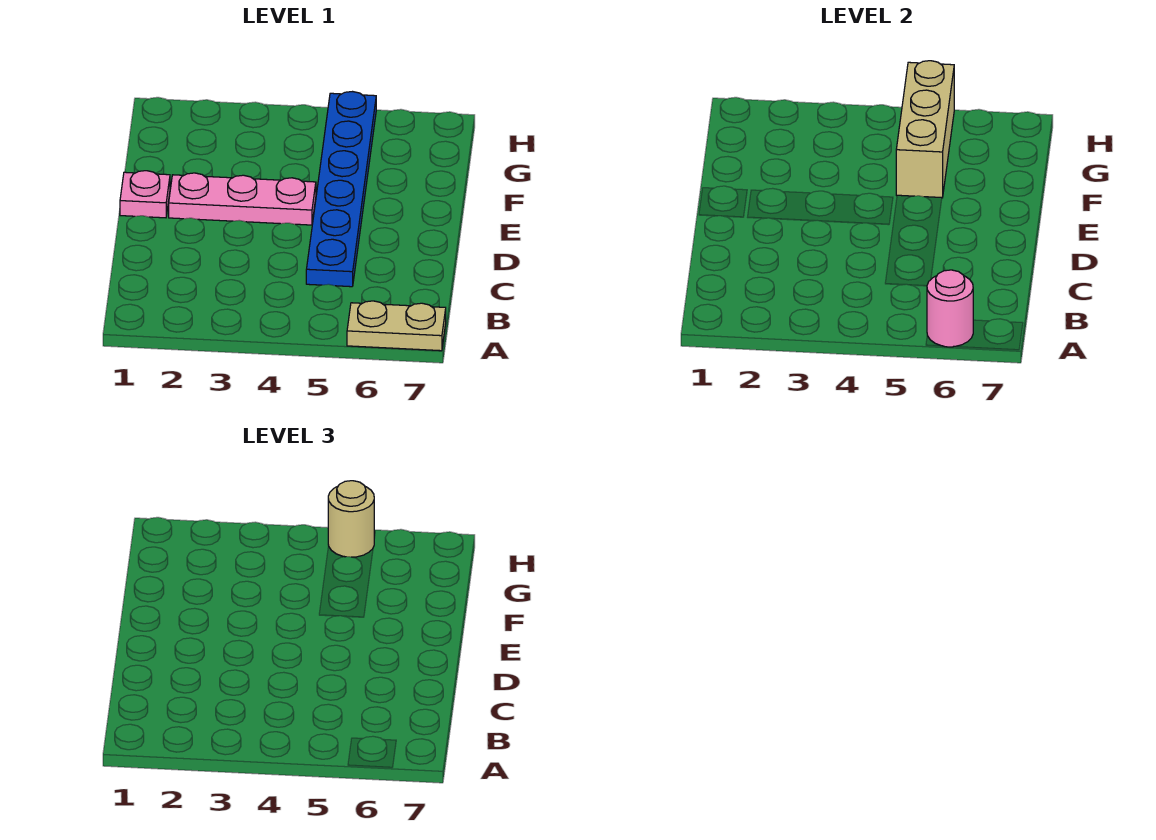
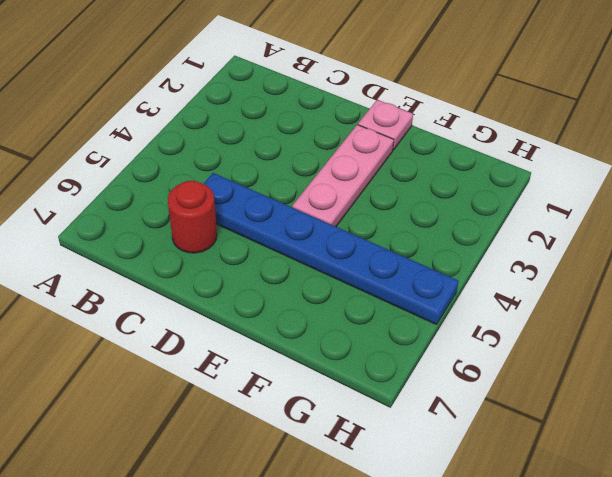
red round brick C6 level 1 -> none
none -> tan plate A6:A7 level 1
none -> pink round brick A6 level 2

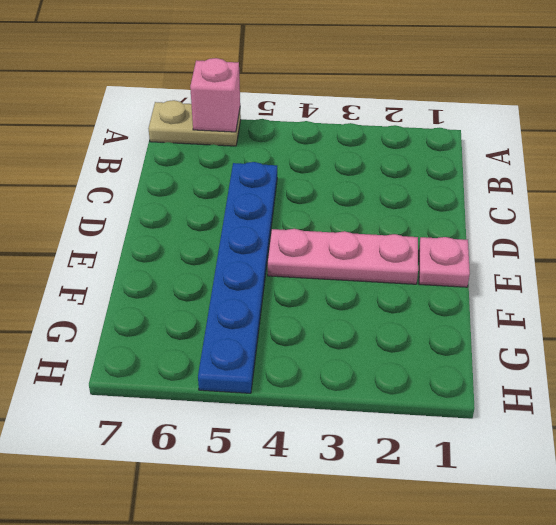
pink brick A6 level 2 -> pink round brick A6 level 2
none -> tan brick F5:H5 level 2
none -> tan round brick H5 level 3

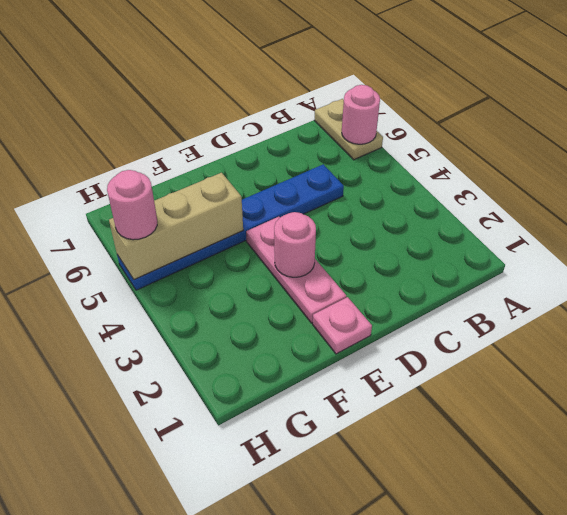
pink round brick E3 level 2 -> none
pink round brick H5 level 3 -> tan round brick H5 level 3

